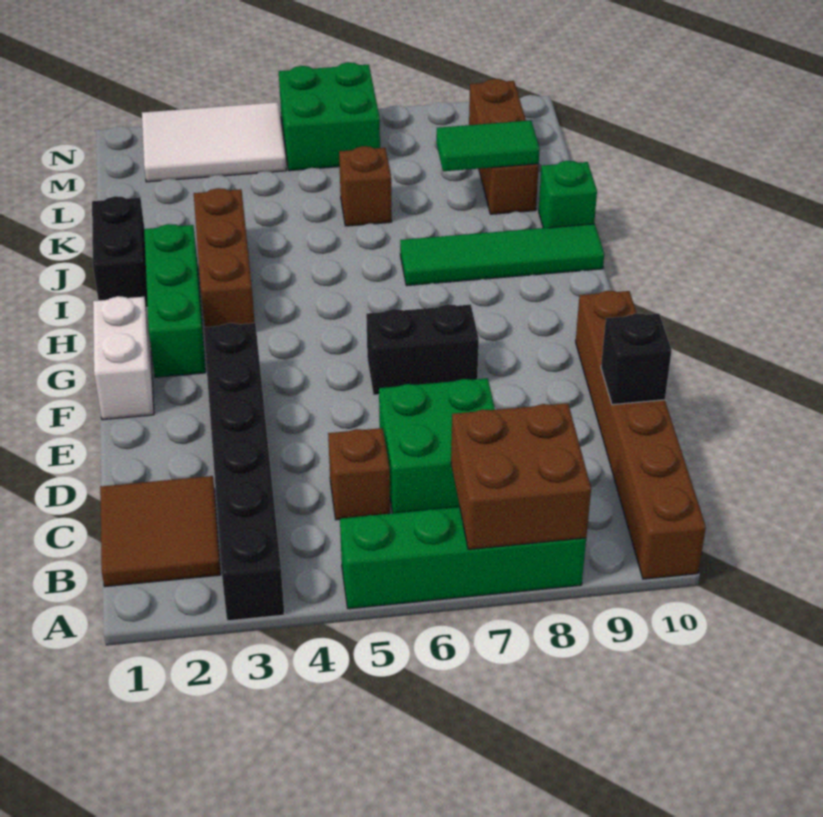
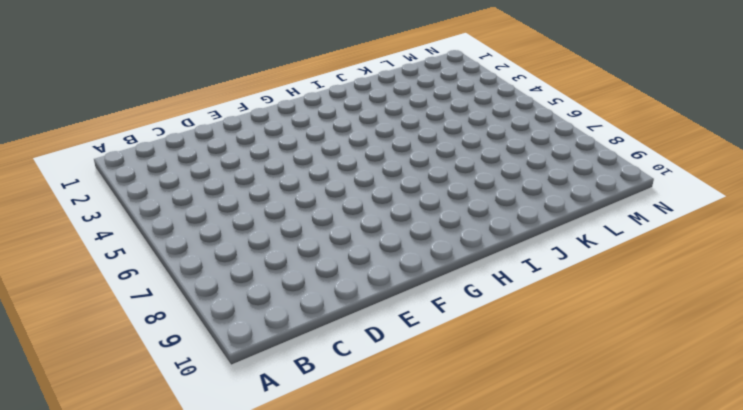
none -> black brick A3:F3 level 1
none -> green brick A5:A8 level 1
none -> brown brick A10:F10 level 1

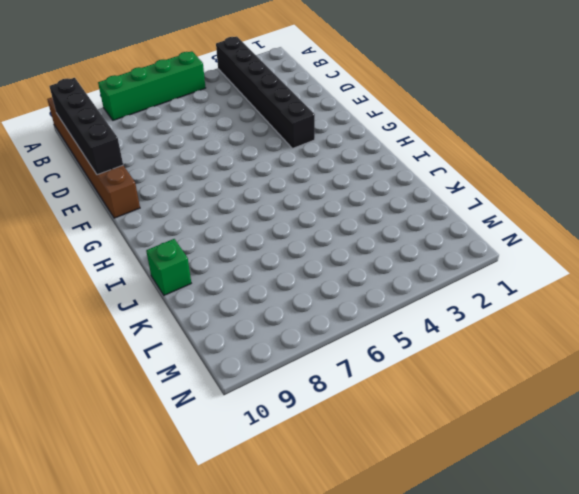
black brick B10:E10 level 2 -> black brick D10 level 2
none -> brown tile B1:C2 level 1
none -> brown brick C5 level 1
none -> green brick C6:D7 level 1

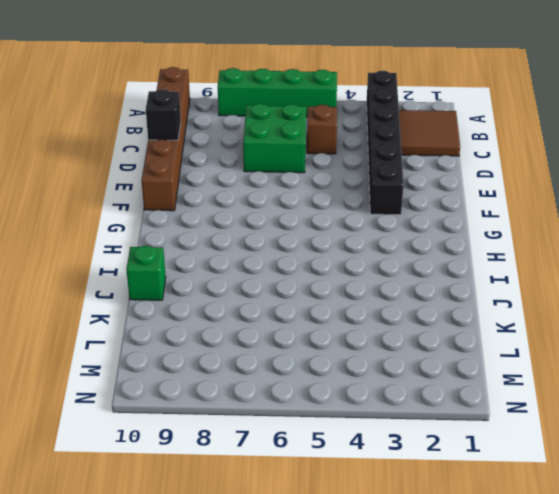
none -> white brick F1:G1 level 1
none -> black brick F6:F7 level 1
none -> green brick G2:I2 level 1

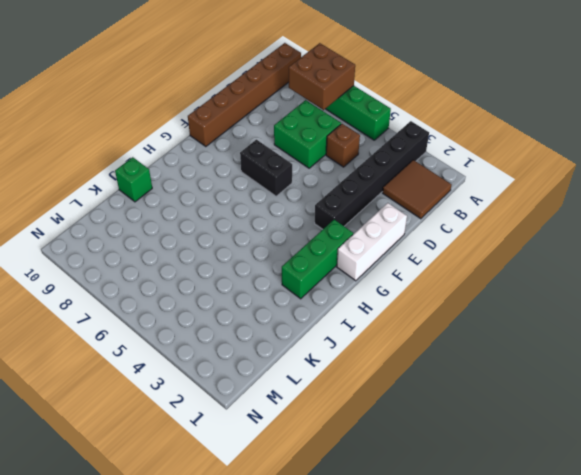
white brick E1:G1 level 1 -> white brick F1:G1 level 1
none -> brown brick H3:J3 level 1
none -> black brick I1:J1 level 1
none -> green tile I7:I10 level 1

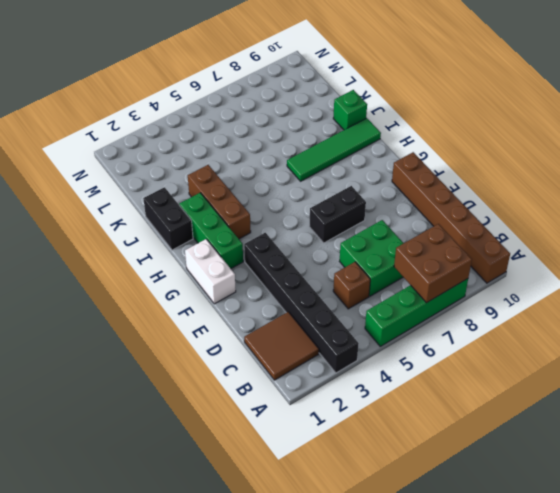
none -> brown brick K6 level 1
none -> brown brick K9:M9 level 1
none -> white tile M2:N4 level 1

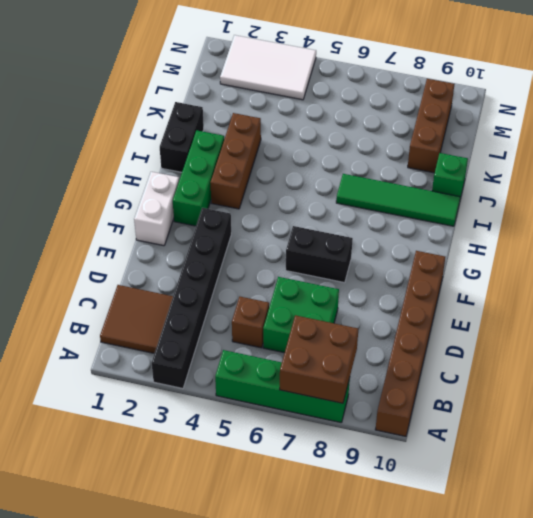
none -> brown brick K6 level 1
none -> green brick M5:N6 level 1
none -> black brick D10 level 2

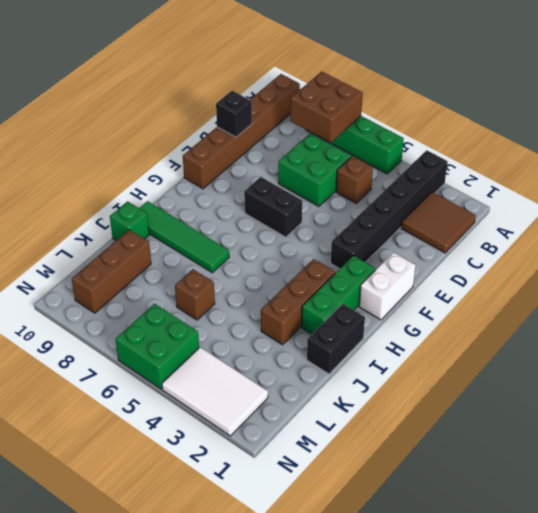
none -> green tile K8:K9 level 2

